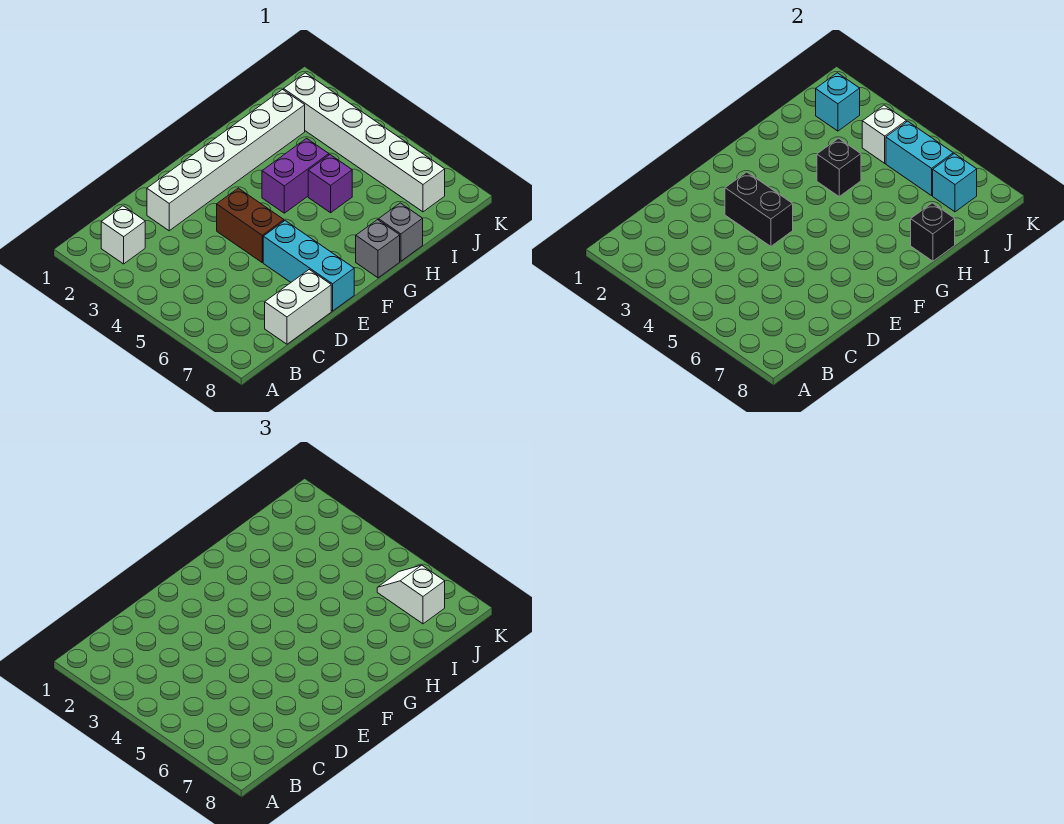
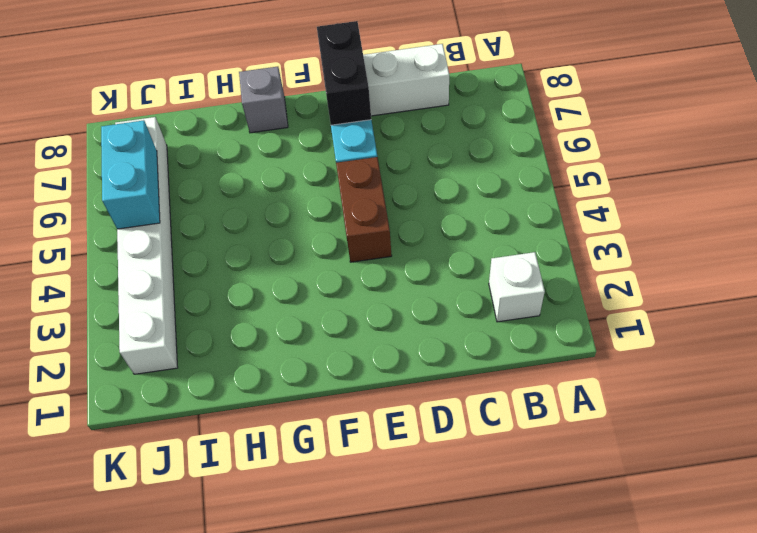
black brick E7:E8 level 2 -> black brick E3:E4 level 2
none -> white brick D2:I2 level 1
none -> purple brick G4:H4 level 1
none -> purple brick H5 level 1

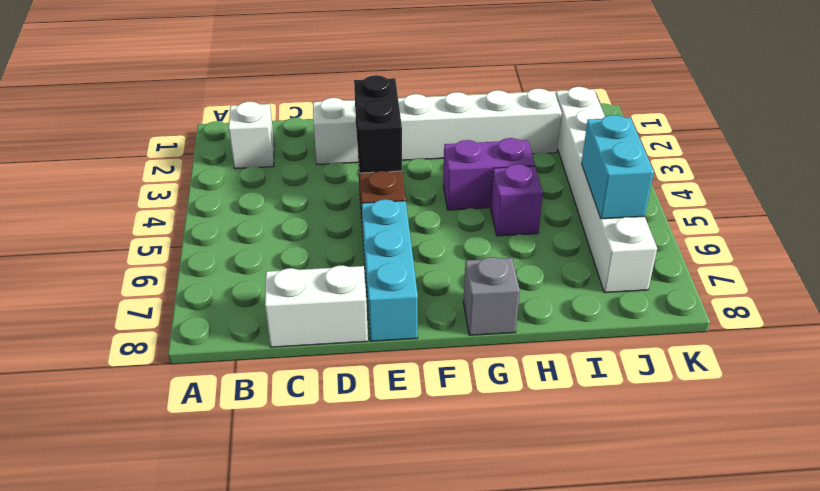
none -> grey brick H8 level 1
none -> black brick H4 level 2
none -> black brick H8 level 2

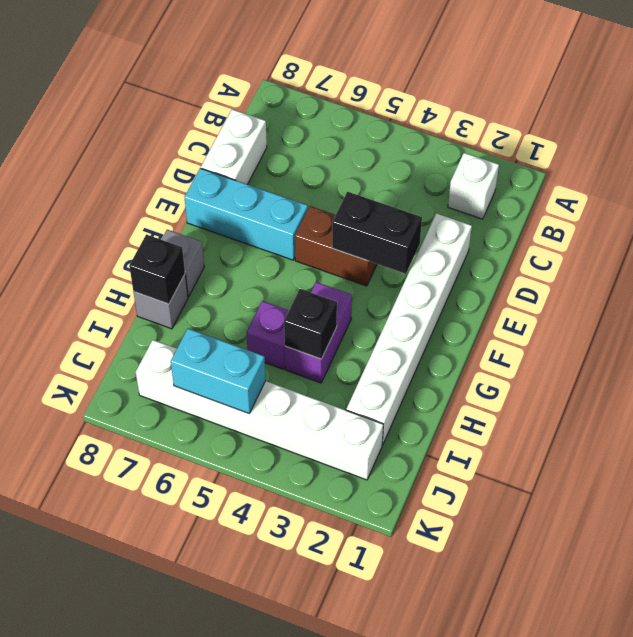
none -> cyan brick J2 level 2
none -> white brick J4 level 2
none -> cyan brick J7 level 2

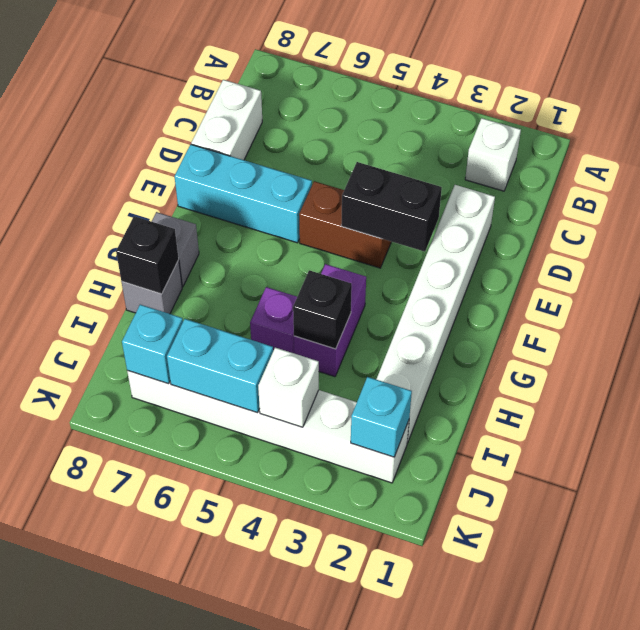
none -> white slope J6:J7 level 3 top 7

